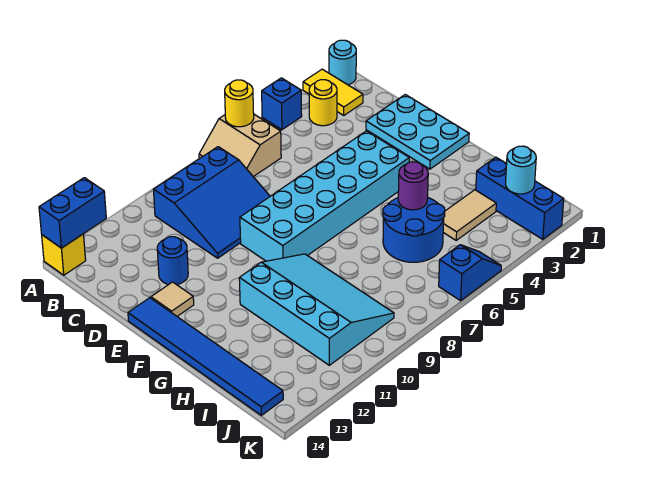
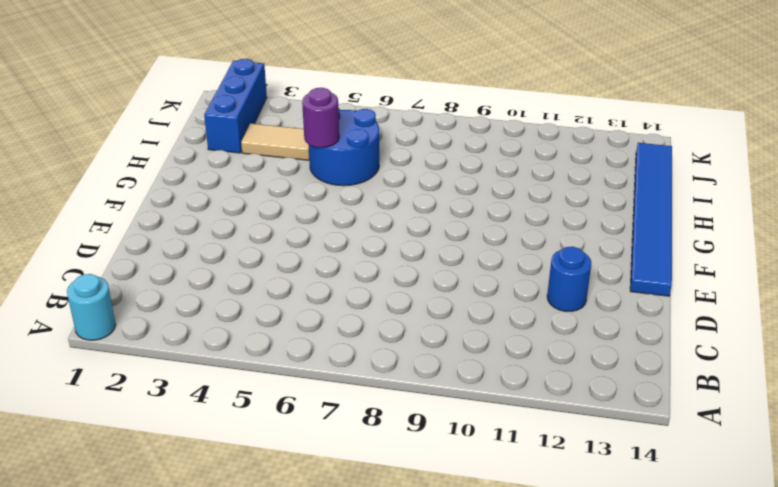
none -> yellow tile A2:B2 level 1
none -> blue brick A4 level 1
none -> tan slope A6:B7 level 1 top 6

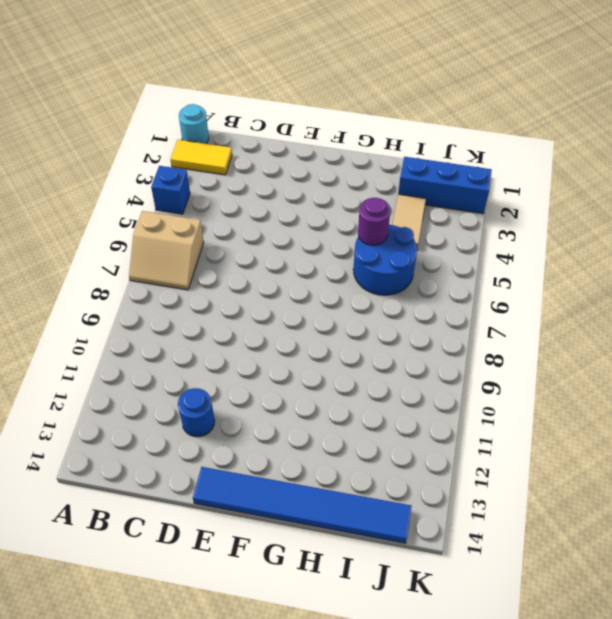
none -> yellow brick A14 level 1
none -> yellow round brick B3 level 1
none -> blue slope B8:D10 level 1 top B

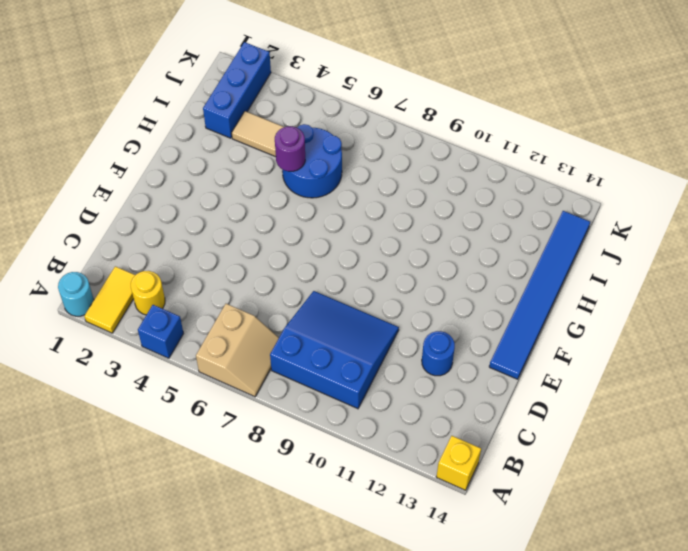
none -> cyan plate D1:F2 level 1
none -> cyan brick E4:F9 level 1
none -> tan tile E13 level 1

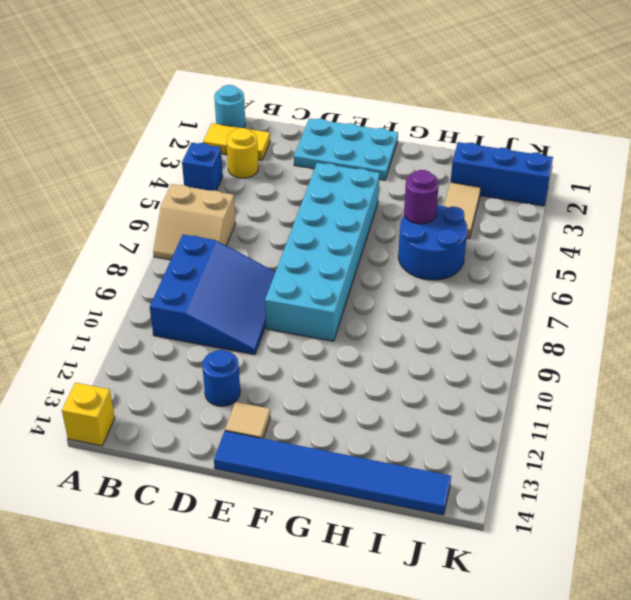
none -> cyan slope G9:J11 level 1 top 11
none -> blue slope K5:K6 level 1 top 6
none -> yellow round brick A6 level 2

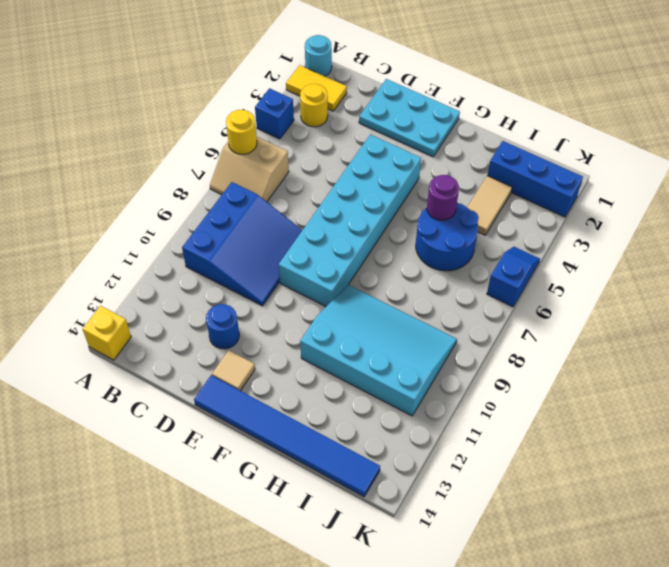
none -> blue brick A13:A14 level 2
none -> cyan round brick J2 level 2

